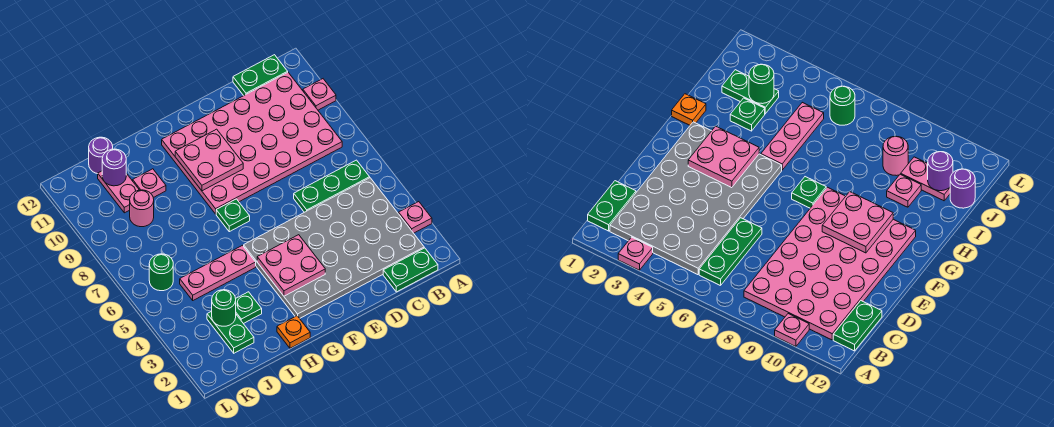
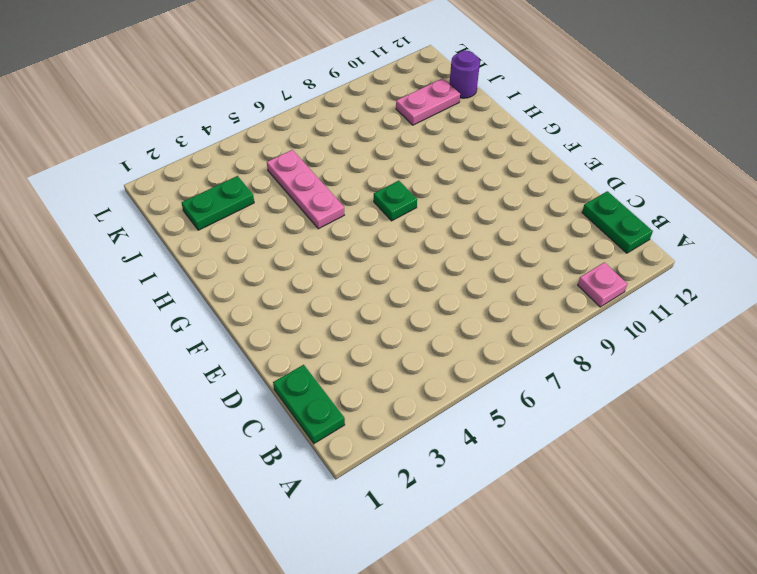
none -> pink plate A3 level 1
none -> grey plate B2:G5 level 1
none -> green plate B6:D6 level 1

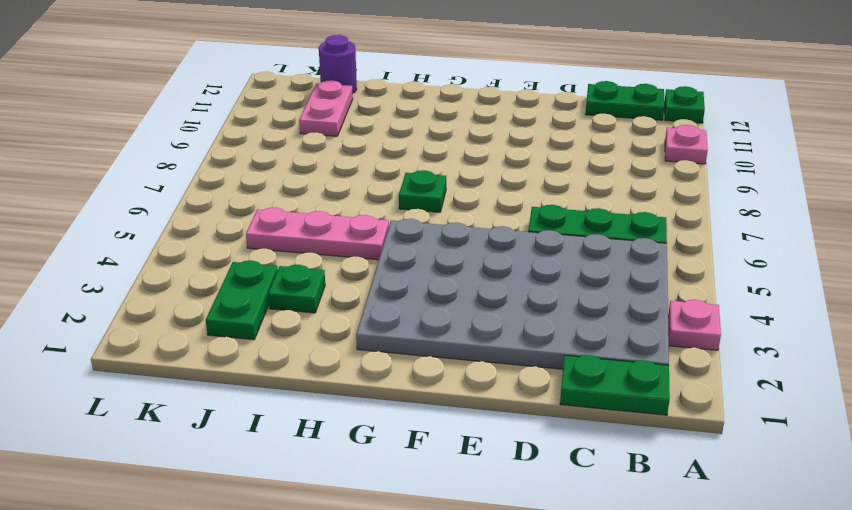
green plate A12 level 1 -> none
none -> pink plate B8:G11 level 1
none -> orange plate H1 level 1
none -> pink plate I10 level 1

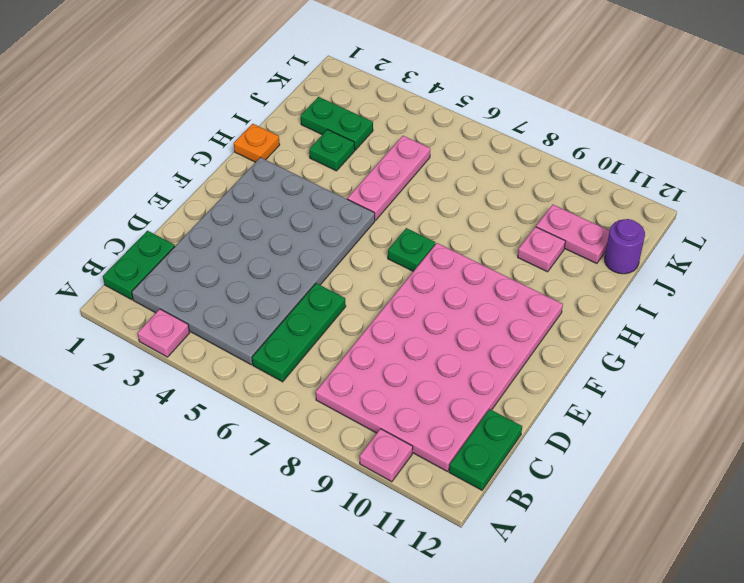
none -> pink round brick J9 level 1
none -> green round brick K6 level 1
none -> pink plate F3:G4 level 2

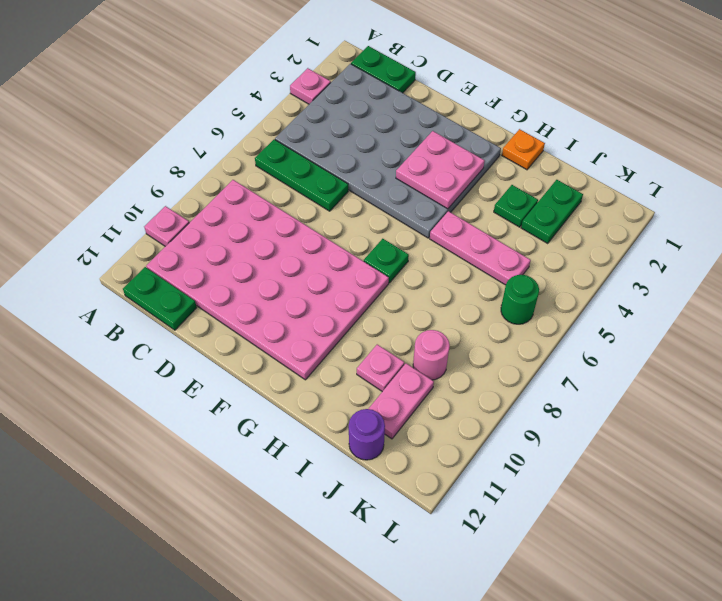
none -> pink plate F9:G10 level 2
none -> green round brick J3 level 2
none -> purple round brick J11 level 2

